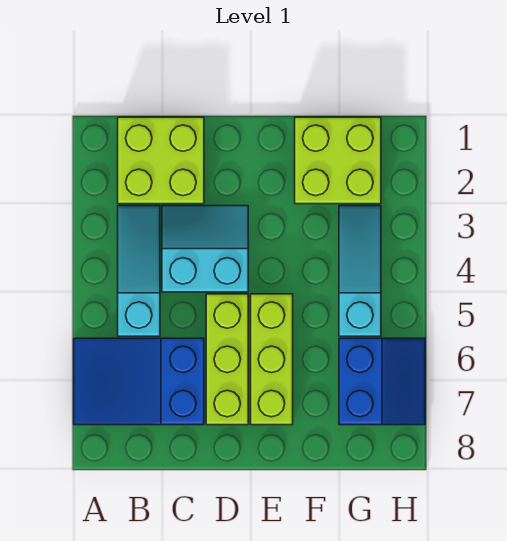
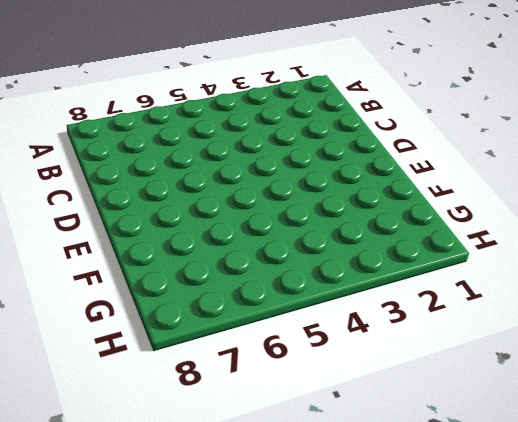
none -> blue slope A6:C7 level 1 top C
none -> lime brick B1:C2 level 1

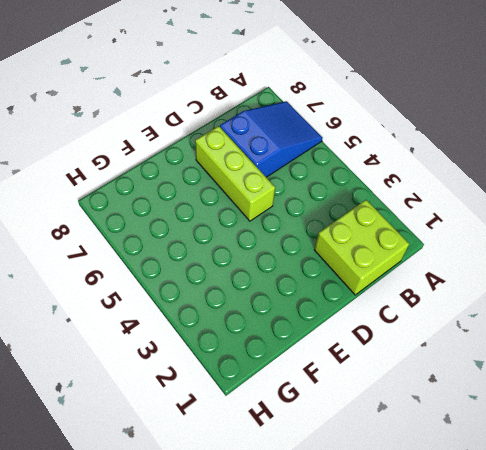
none -> cyan slope B3:B5 level 1 top 5
none -> cyan slope C3:D4 level 1 top 4

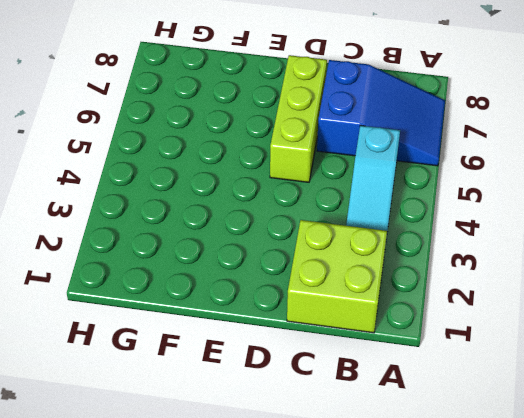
none -> cyan slope C3:D4 level 1 top 4
none -> lime brick E5:E7 level 1

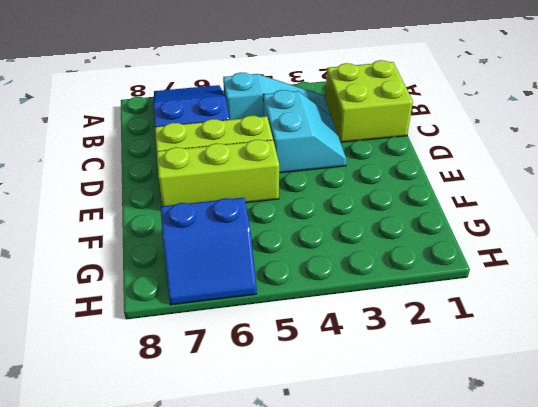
none -> lime brick F1:G2 level 1
none -> cyan slope G3:G5 level 1 top 5

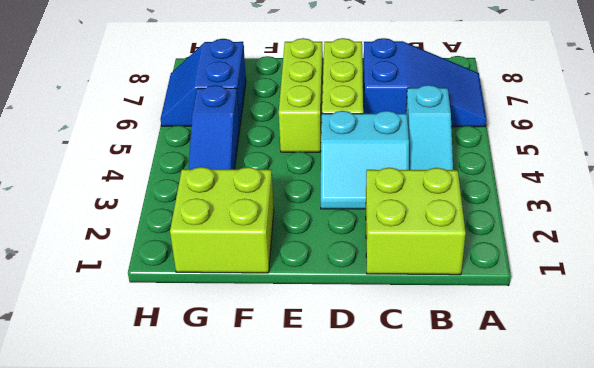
blue slope G3:G5 level 1 top 5 -> cyan slope G3:G5 level 1 top 5

